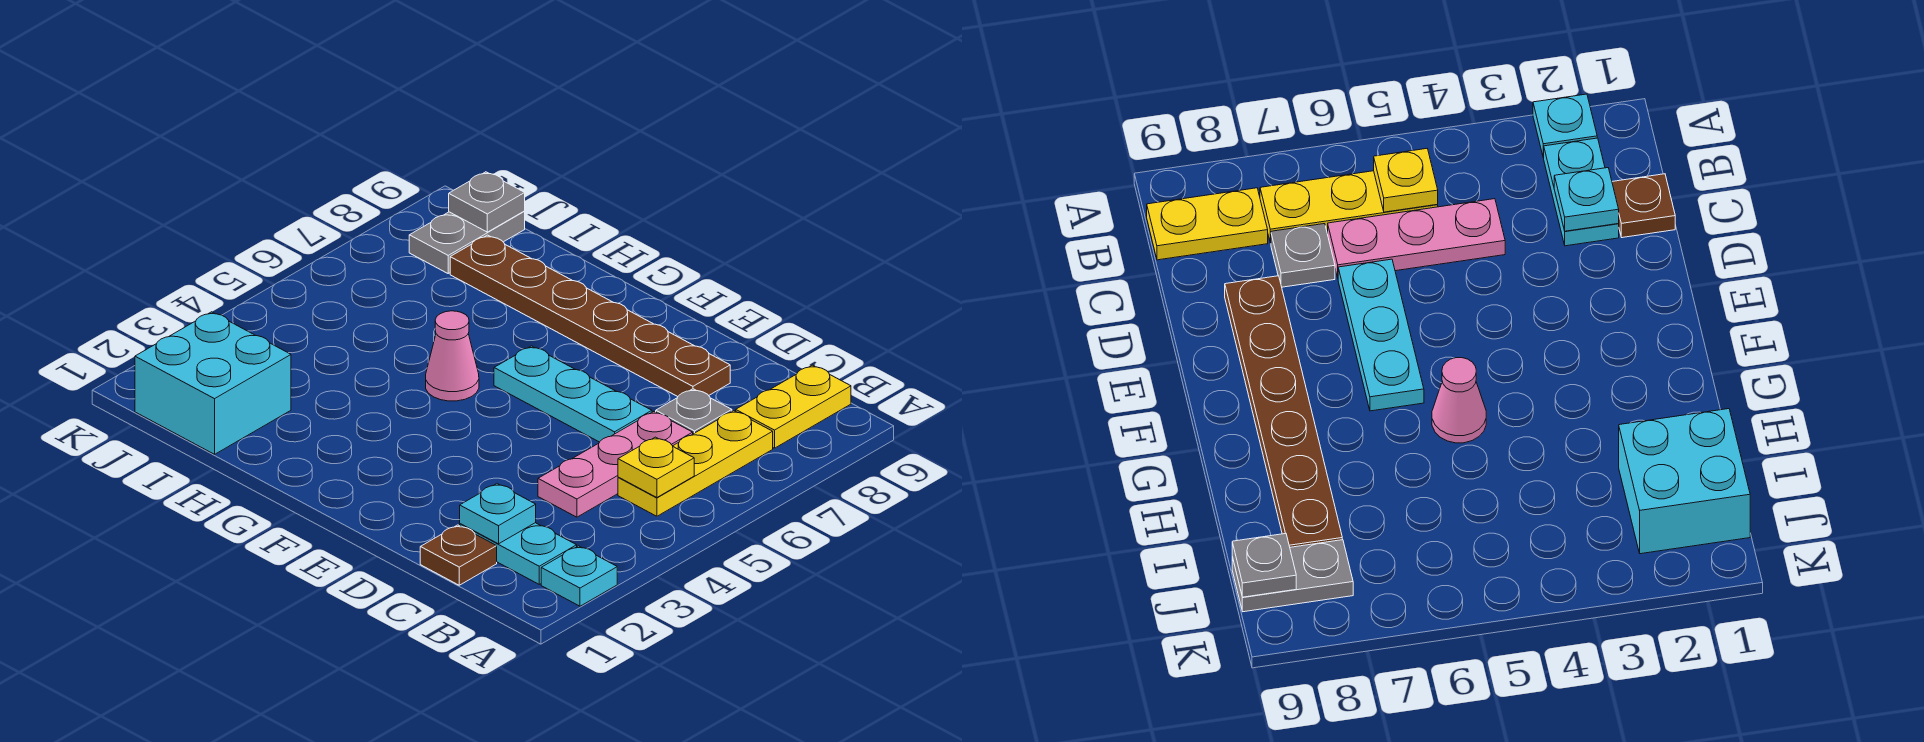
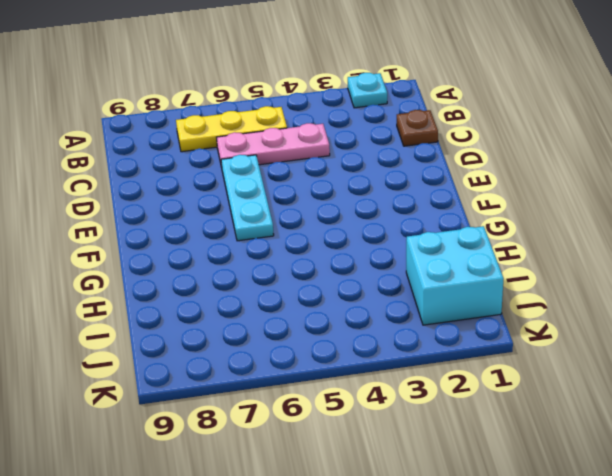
none -> cyan plate B2:C2 level 1
none -> yellow plate B8:B9 level 1
none -> grey plate C7 level 1

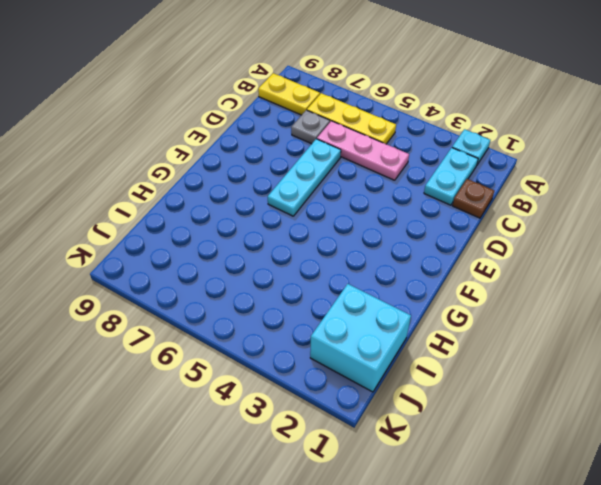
none -> brown plate D8:I8 level 1
none -> pink cone G5 level 1
none -> grey plate J8:J9 level 1

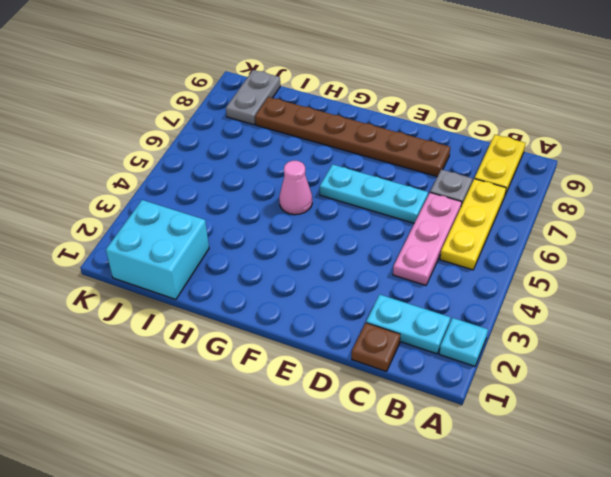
none -> yellow plate B5 level 2
none -> cyan plate C2 level 2
none -> grey plate J9 level 2

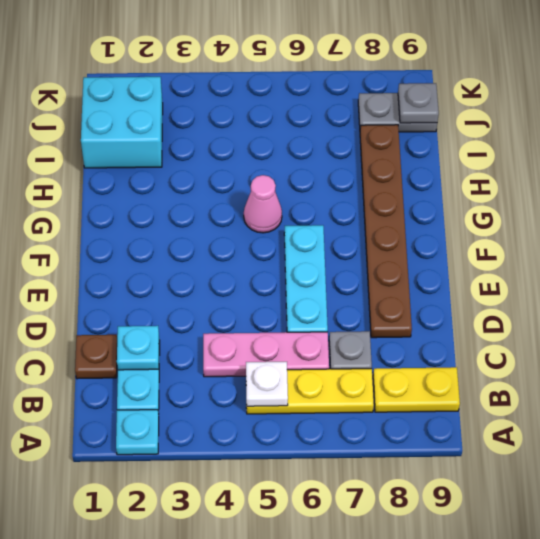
white plate B5 level 2 -> yellow plate B5 level 2

